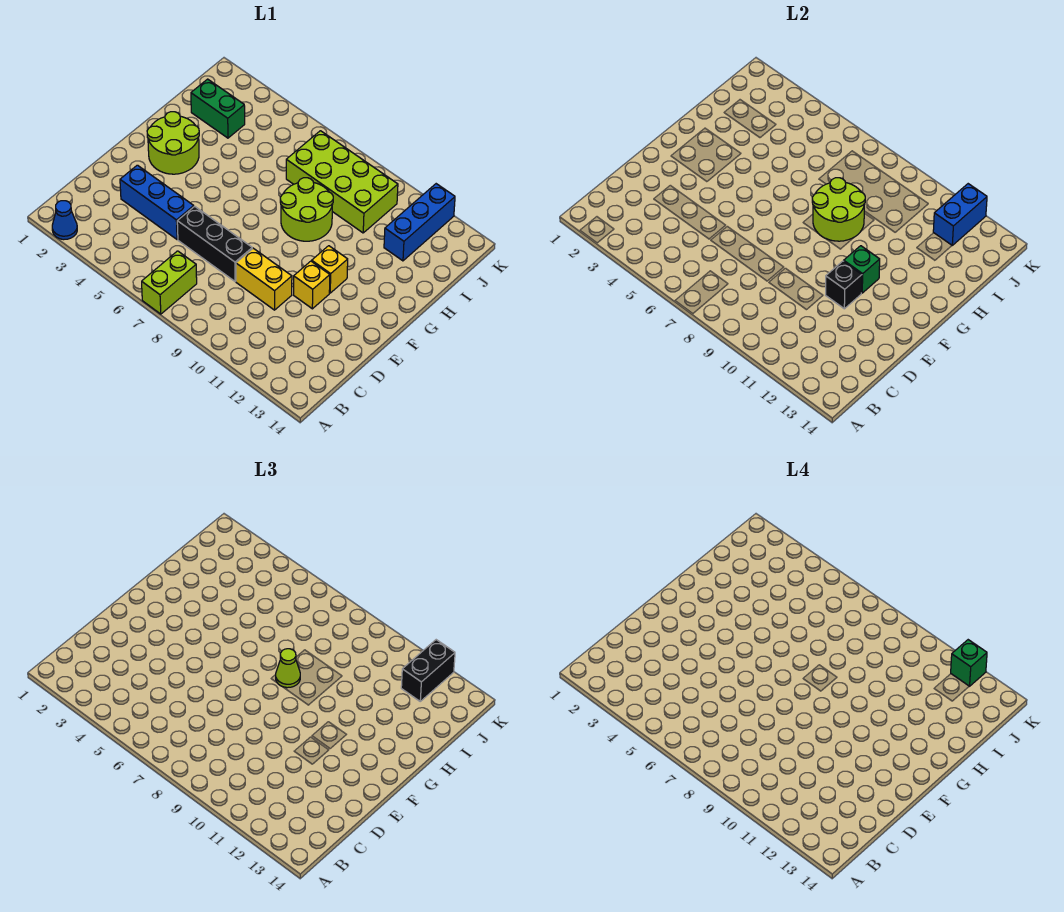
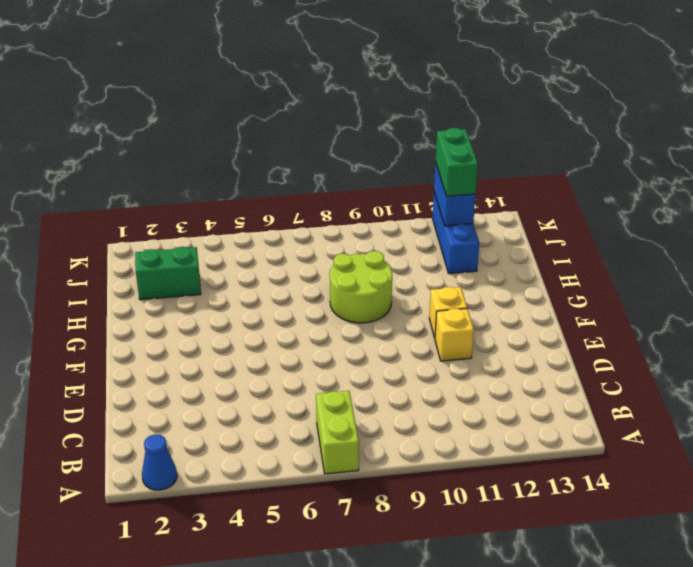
green brick J12:K12 level 3 -> black brick J12:K12 level 3
none -> blue brick D3:D5 level 1
none -> black brick D6:D8 level 1
none -> yellow brick D9:D10 level 1

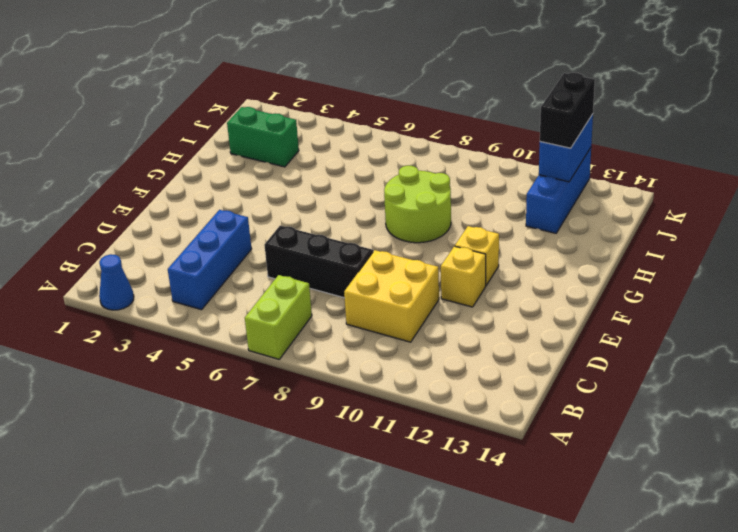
blue brick B4:D4 level 1 -> blue brick D3:D5 level 1
yellow brick C9:D10 level 1 -> yellow brick D9:D10 level 1
none -> lime round brick F2:G3 level 1
none -> lime brick I7:J10 level 1
none -> black brick E11 level 2

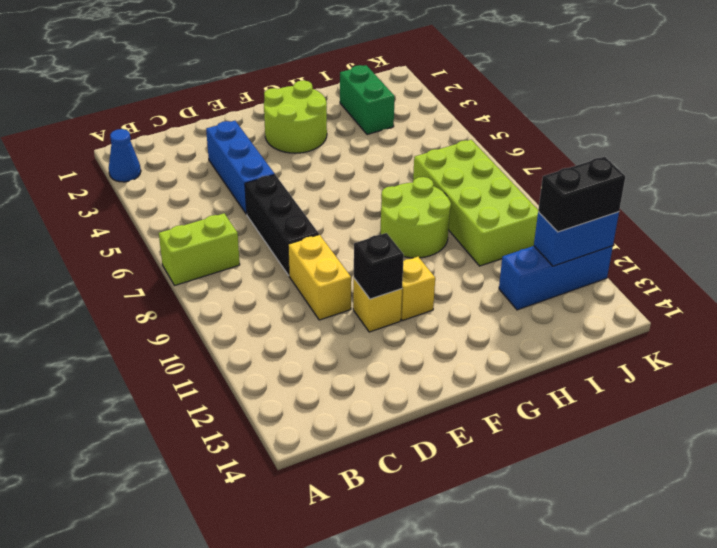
none -> green brick F11 level 2
none -> lime round brick G8:H9 level 2
none -> lime cone G8 level 3

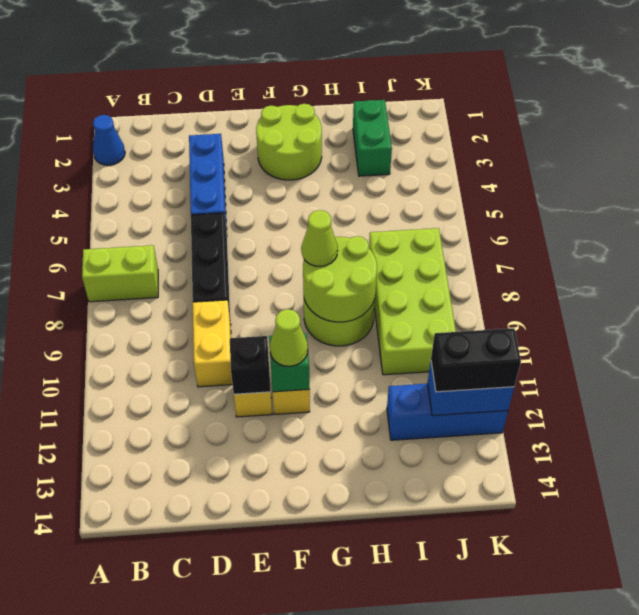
lime cone F11 level 3 -> none
none -> green brick K12 level 4

